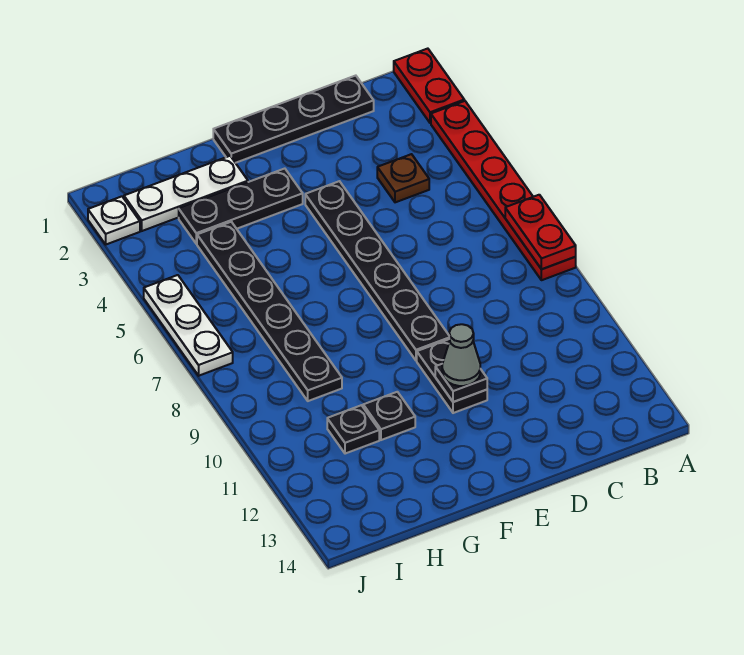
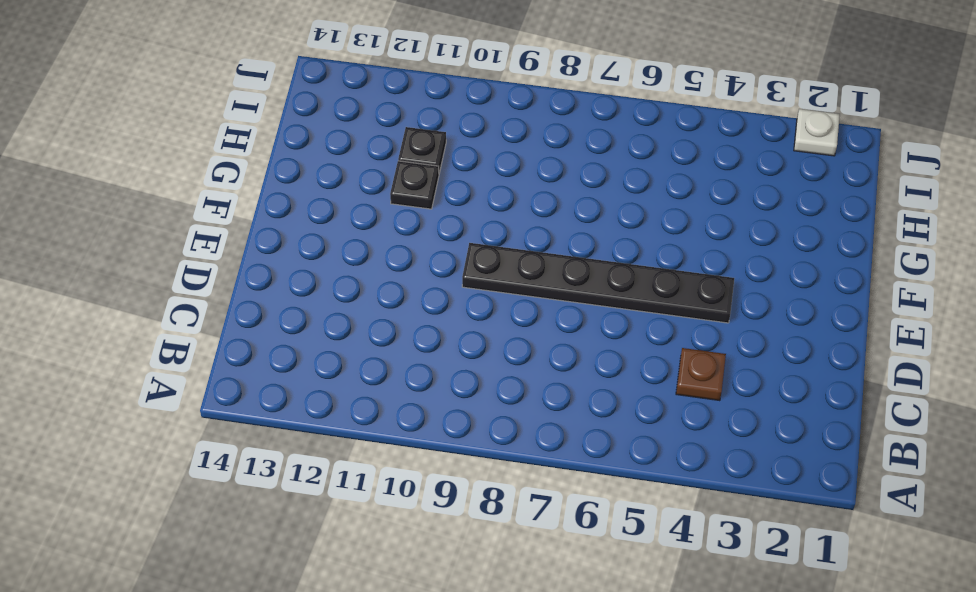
none -> red plate A1:A2 level 1
none -> red plate A3:A8 level 1
none -> black plate C1:F1 level 1

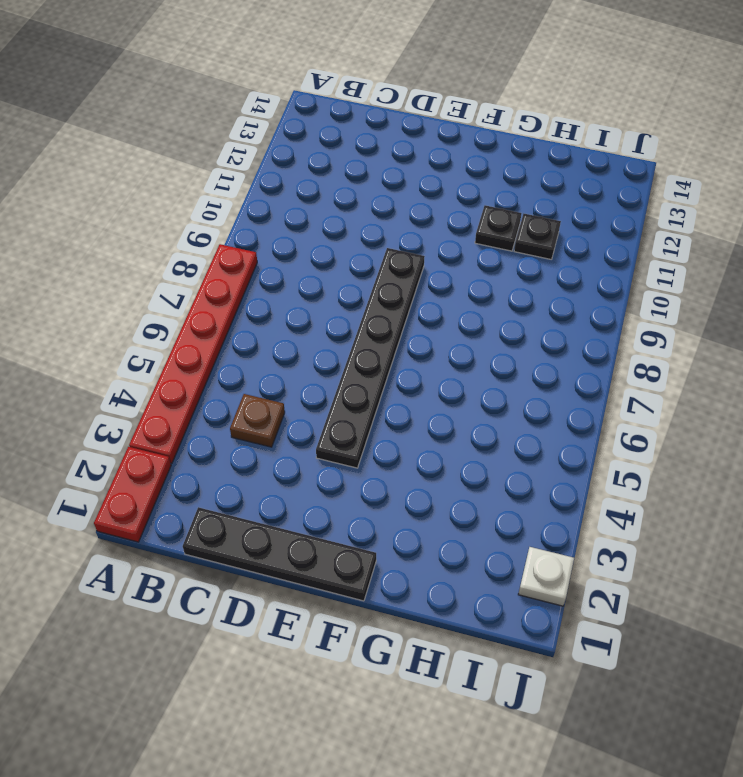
none -> black plate E10:E11 level 1
none -> black plate F3:H3 level 1
none -> white plate G2:I2 level 1

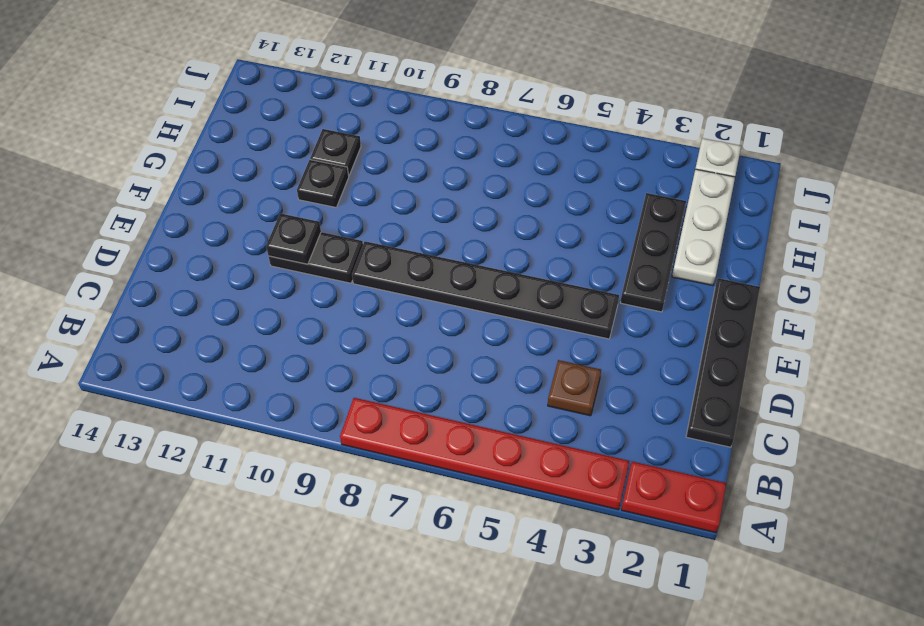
none -> black plate H4:H9 level 1
none -> white plate J5:J7 level 1
none -> red plate A7:A8 level 2

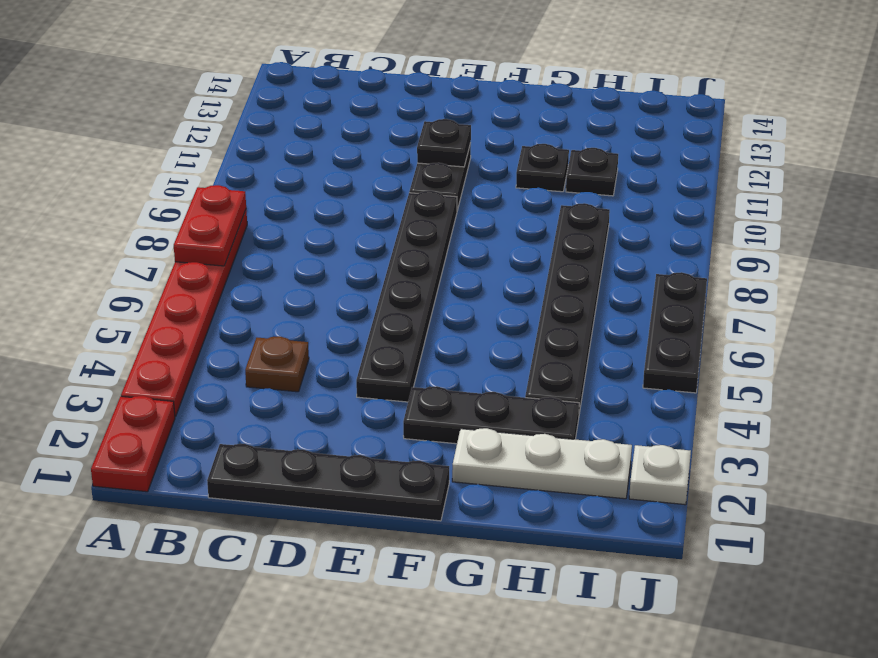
black plate J5:J7 level 1 -> white plate J5:J7 level 1
none -> grey cone E11 level 3

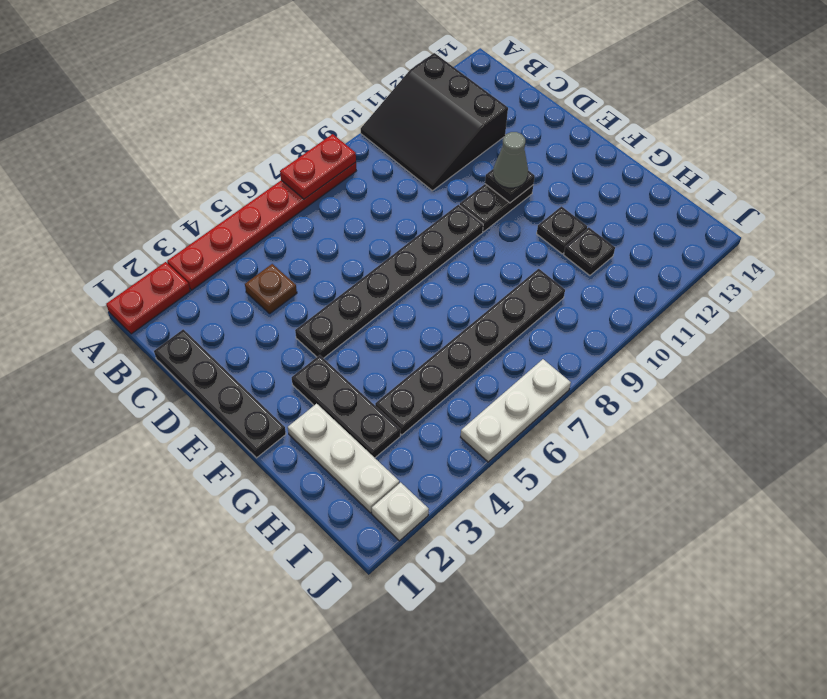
black slope A10:C12 level 1 top 12 -> none

